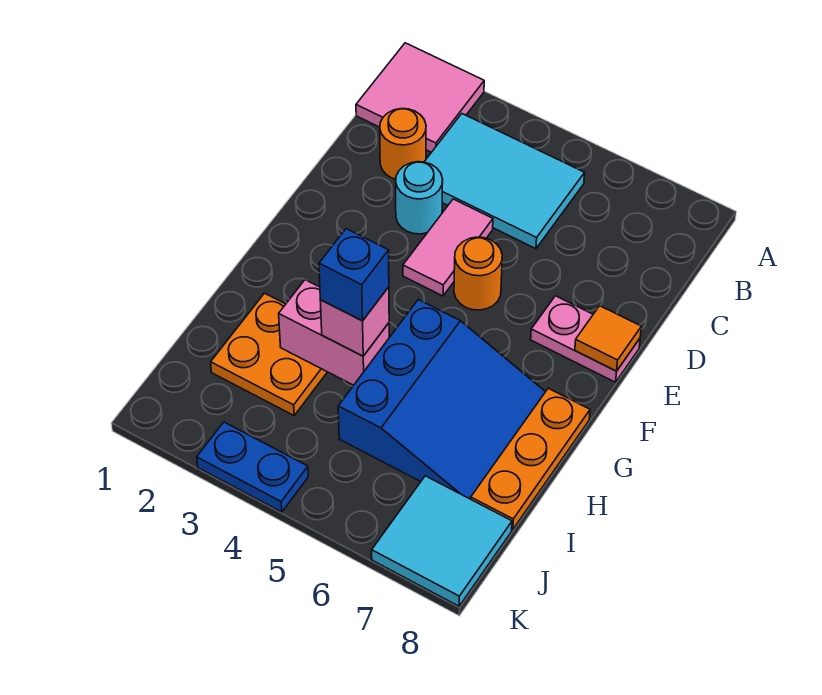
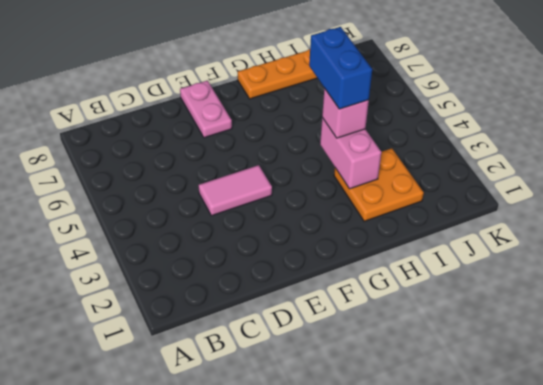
blue brick H4:H5 level 4 -> blue brick H4 level 4
none -> pink tile A1:B2 level 1
none -> cyan tile B3:C5 level 1
none -> orange round brick C2 level 1

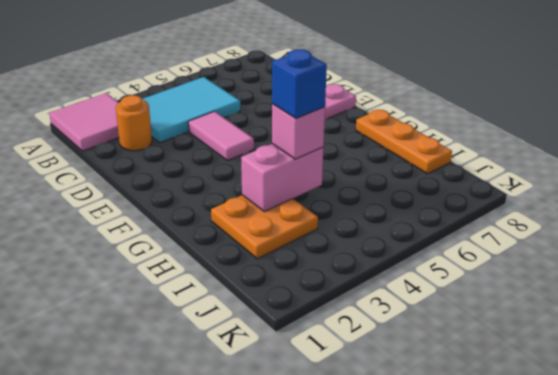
none -> cyan round brick D3 level 1
none -> orange round brick E5 level 1
none -> blue slope G5:I7 level 1 top 5

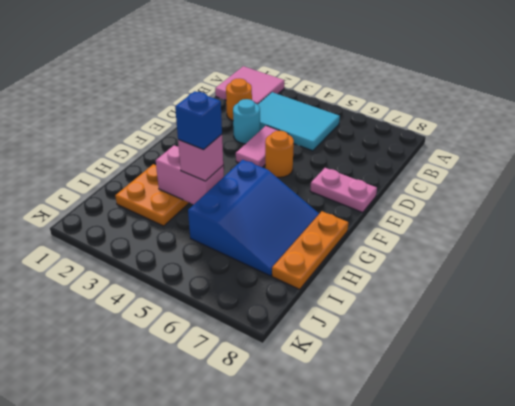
none -> cyan tile J7:K8 level 1
none -> blue plate K3:K4 level 1
none -> orange tile E8 level 2

